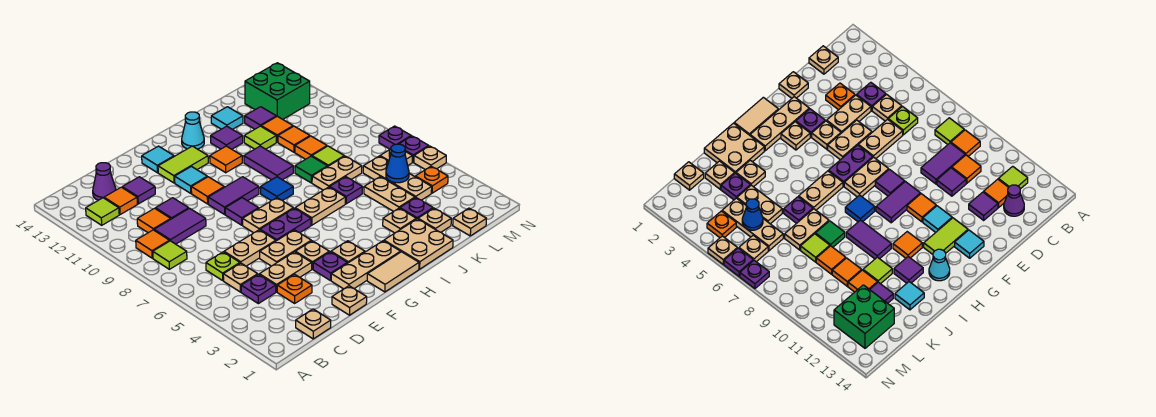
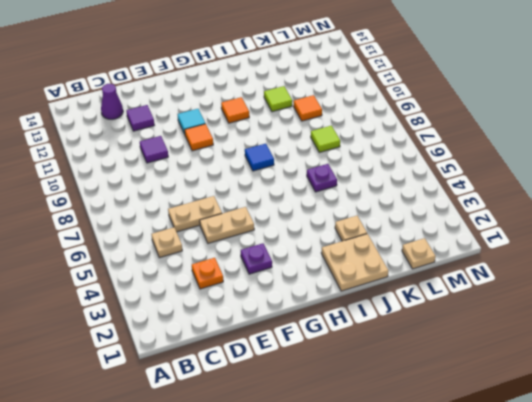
none -> lime tile B8 level 1
none -> orange tile B9 level 1
none -> lime tile B12 level 1
none -> tan plate C1 level 1

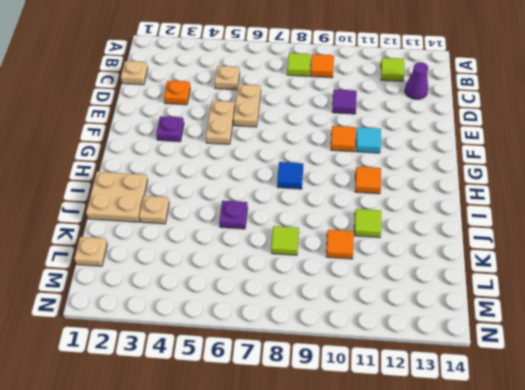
none -> purple plate C4 level 1
none -> lime plate C6 level 1
none -> purple tile C9:D9 level 1
none -> orange tile C10 level 1

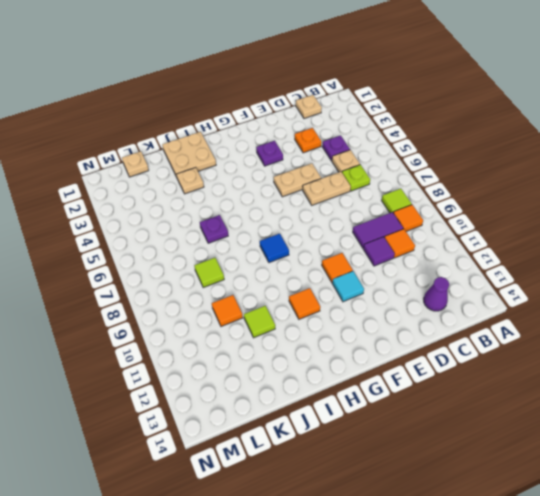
none -> lime tile B12 level 1
none -> orange tile C12 level 1
none -> tan plate D4:E4 level 1
none -> purple tile D12 level 1

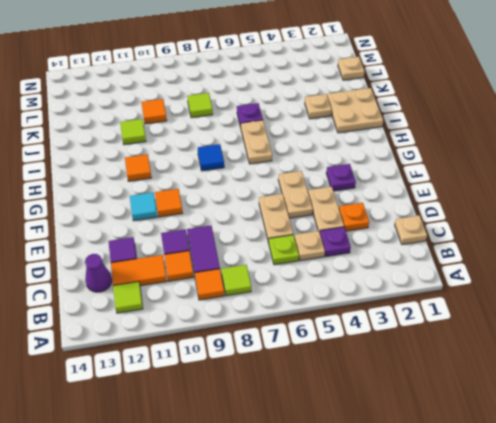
orange tile C11:C12 level 1 -> orange tile C12 level 1
none -> tan plate E1 level 1
none -> tan plate F2:H2 level 1
none -> tan plate F4 level 1
none -> purple plate F6:G6 level 1

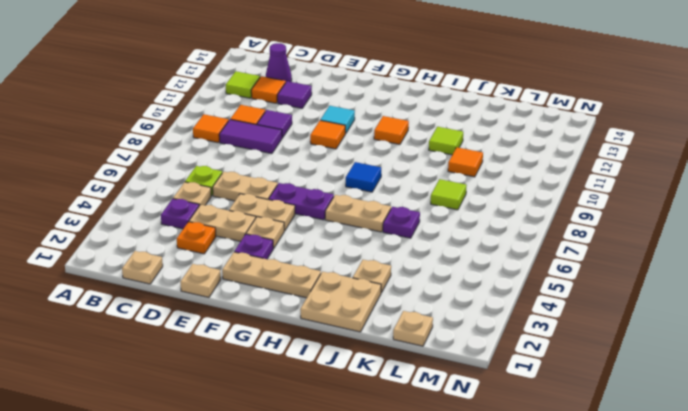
none -> lime tile B8 level 1
none -> tan plate F7:G7 level 1
none -> purple tile F8 level 1
none -> purple tile F9:G9 level 1

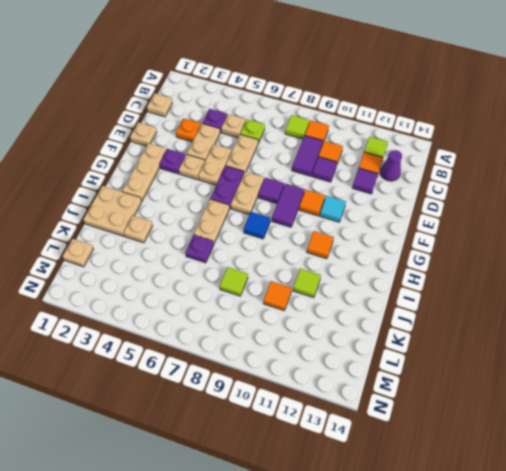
none -> lime tile F12:G12 level 1
none -> cyan tile F13 level 1
none -> tan tile G1:H1 level 1
none -> tan plate G3 level 1

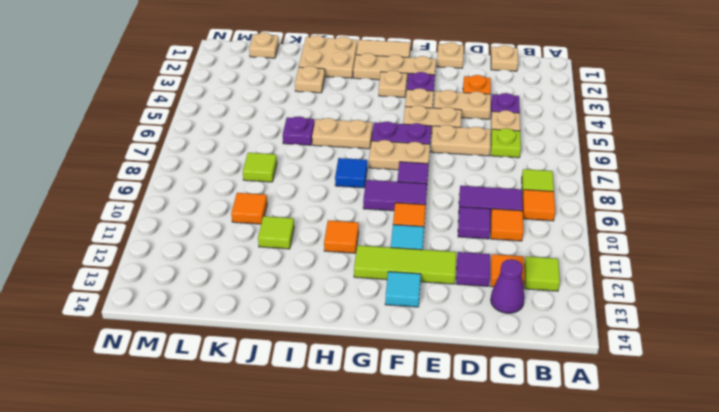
lime tile E12:G12 level 1 -> lime tile F12:G12 level 1
none -> cyan cone H13 level 1
none -> purple tile I9:I10 level 1
none -> purple tile I12 level 1
none -> tan plate J7:K7 level 1

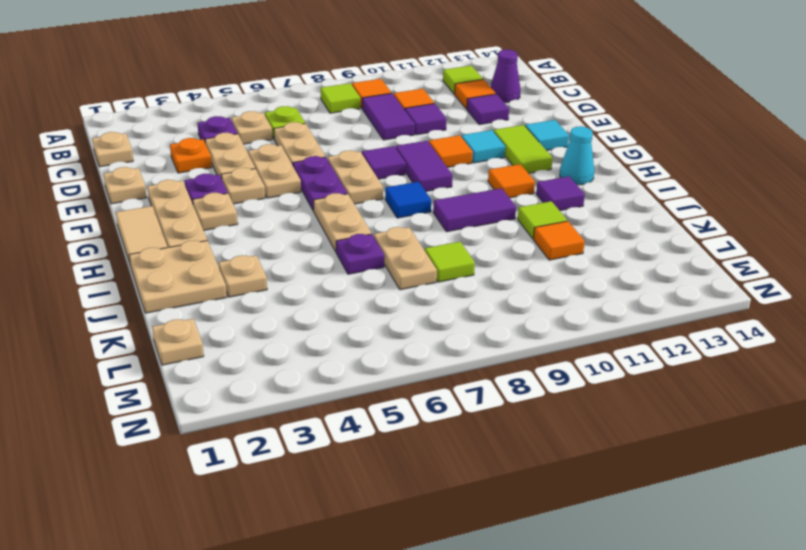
none -> green tile J8 level 1
none -> cyan tile J13 level 1
none -> tan plate K2 level 1
none -> purple plate K3 level 1

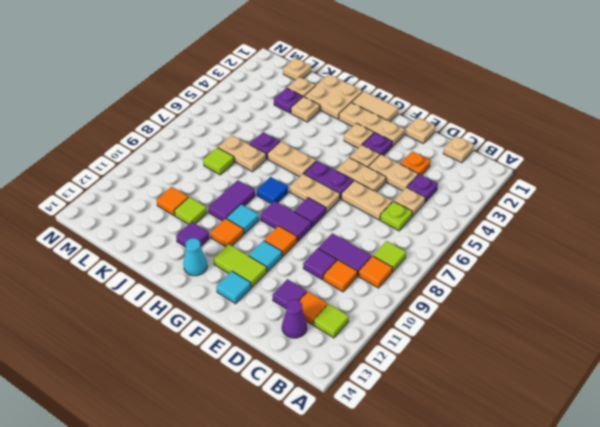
cyan tile H10 level 1 -> cyan tile J13 level 1
none -> green tile J8 level 1
none -> tan plate K4:K5 level 1
none -> orange tile K9 level 1
none -> orange tile K10 level 1

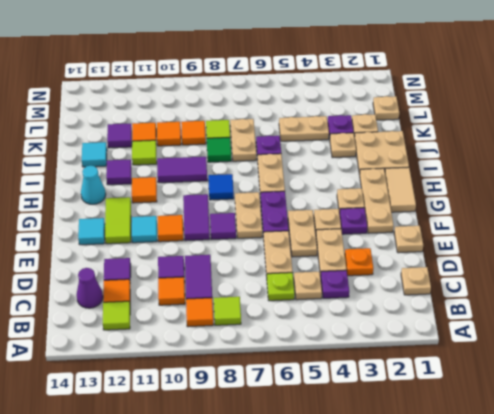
none -> tan plate L4:L6 level 1
none -> green brick L12:M13 level 1
none -> orange plate M4 level 1
none -> tan plate M6 level 1

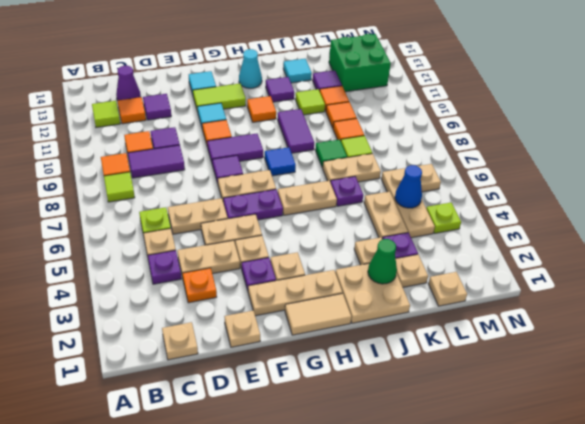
green cone J2 level 2 -> none
lime plate M4 level 1 -> orange plate M4 level 1
none -> tan plate N5 level 1
none -> purple plate N6 level 1
none -> purple plate N7 level 1

